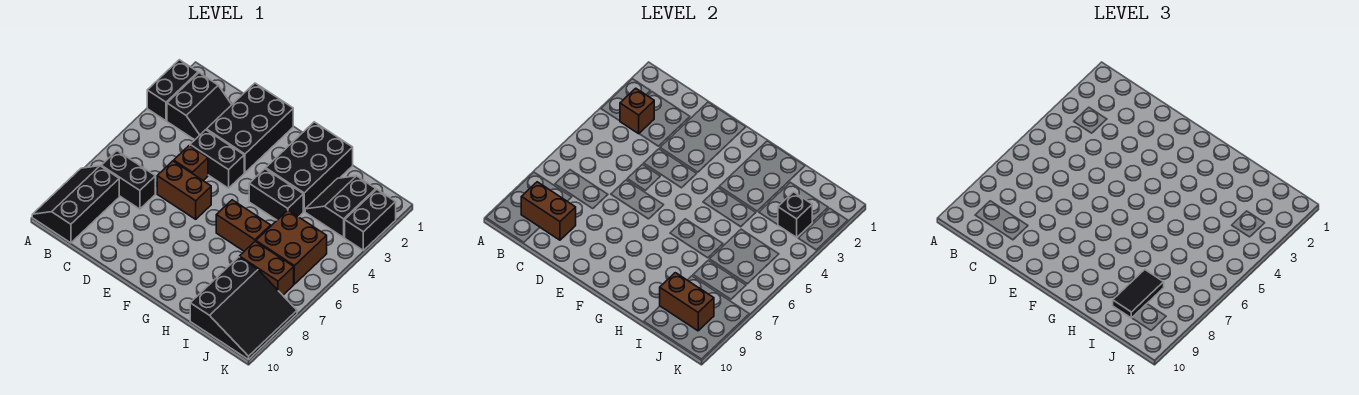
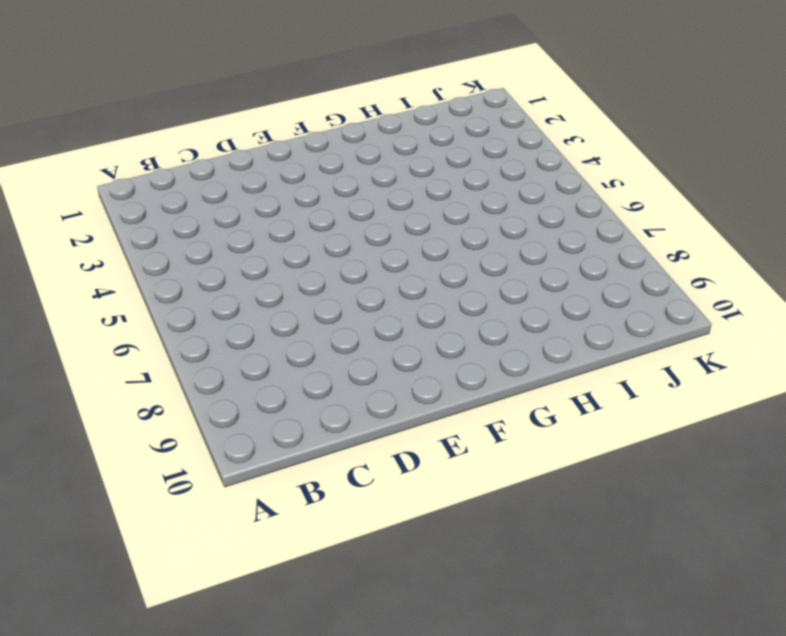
none -> black brick A2:A3 level 1
none -> black slope A8:B10 level 1 top B
none -> black slope B2:C3 level 1 top B

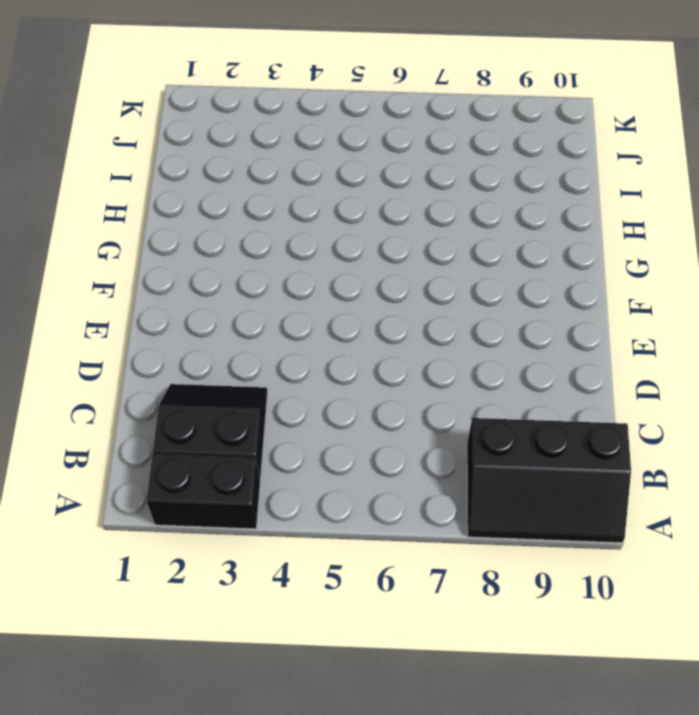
none -> black brick B7:C7 level 1
none -> black brick D1:E3 level 1
none -> black brick D4:E4 level 1

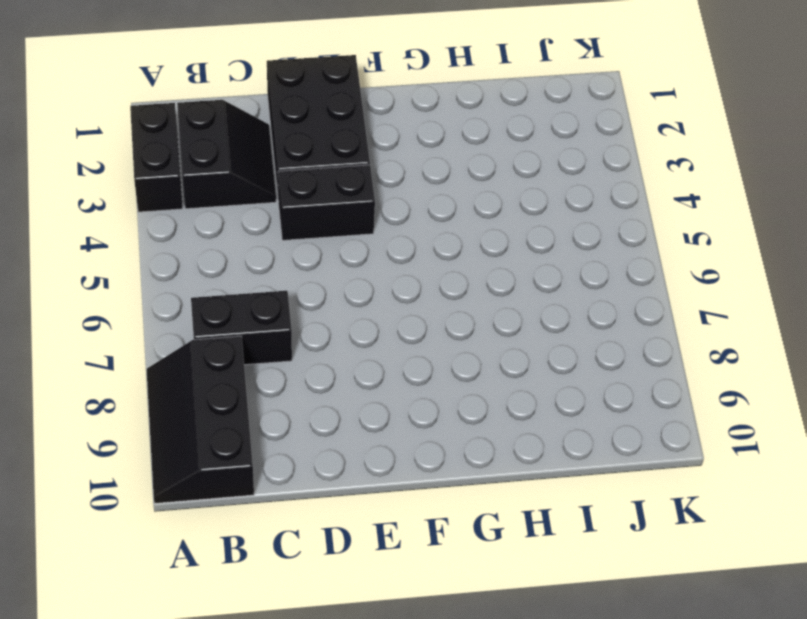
none -> brown brick D5 level 1
none -> brown brick D6:E6 level 1
none -> black brick G1:H3 level 1

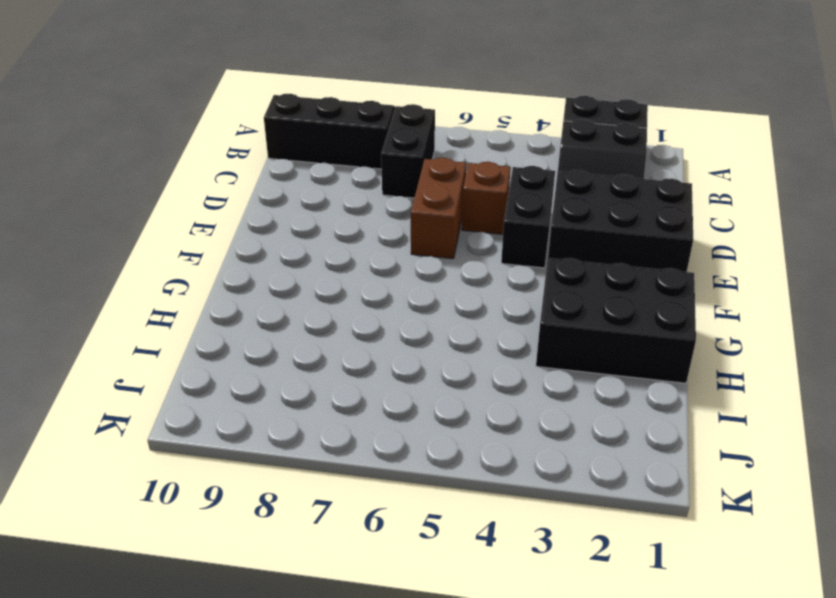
none -> black brick G4:H4 level 1
none -> brown brick G6:H6 level 1
none -> black slope I2:J3 level 1 top J

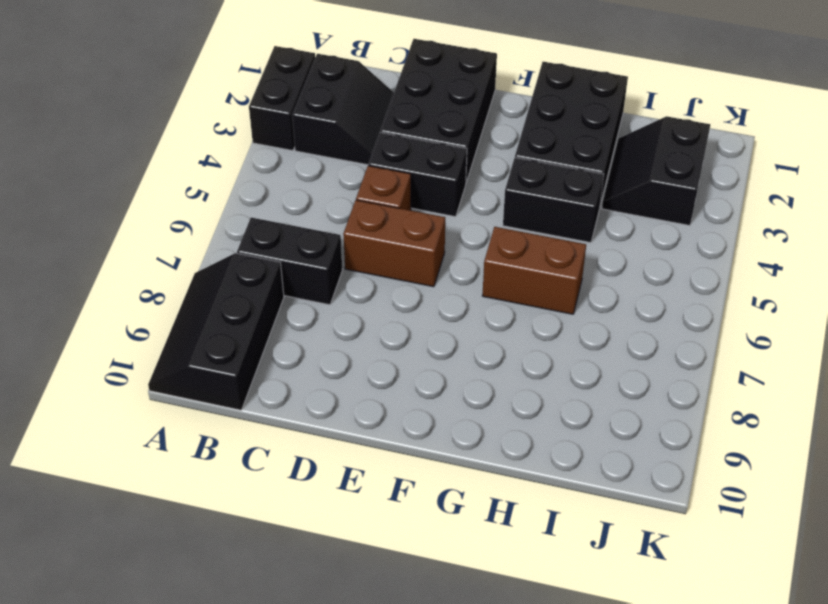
none -> brown brick I5:J6 level 1
none -> brown brick I7:J7 level 1
none -> black slope I8:K10 level 1 top I

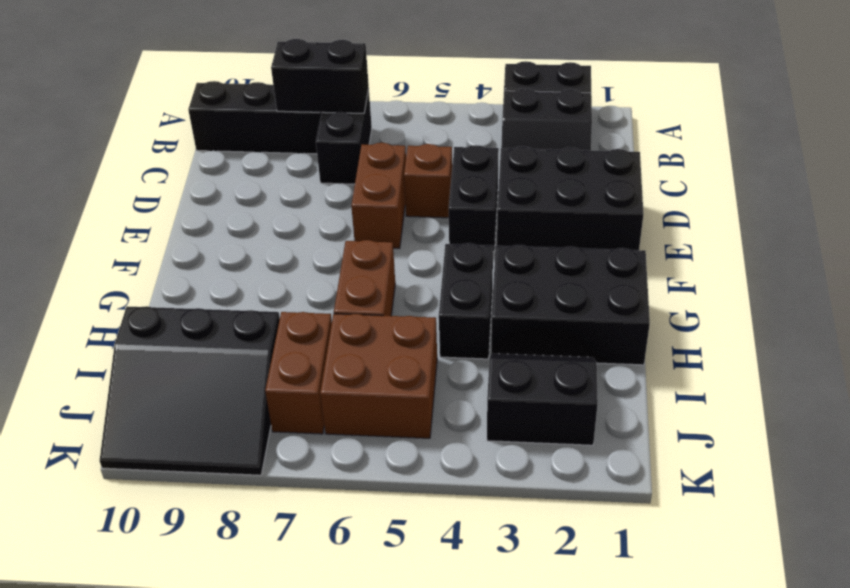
black brick B7:B8 level 2 -> black brick K2:K3 level 1
none -> brown brick B3 level 2
none -> brown brick B9:C9 level 2
none -> brown brick I9:J9 level 2

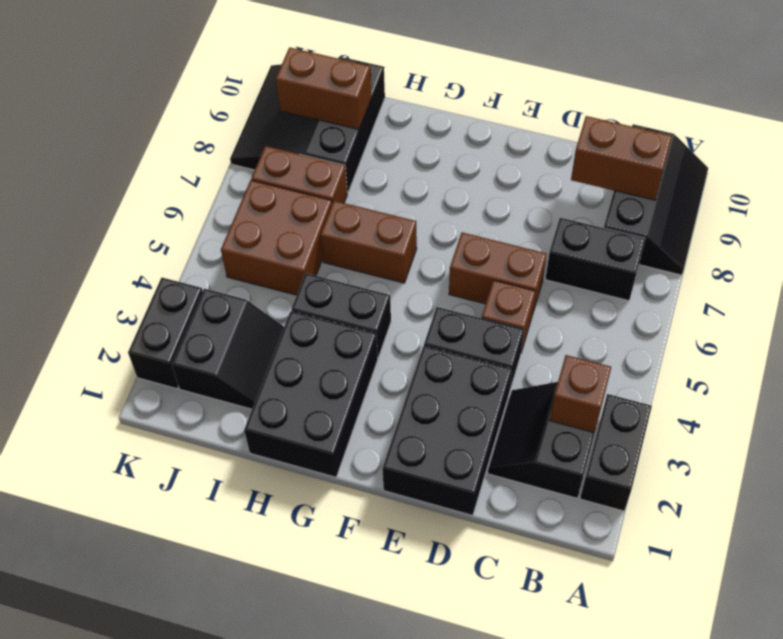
none -> black brick J3 level 2
none -> black tile I8:I9 level 3

